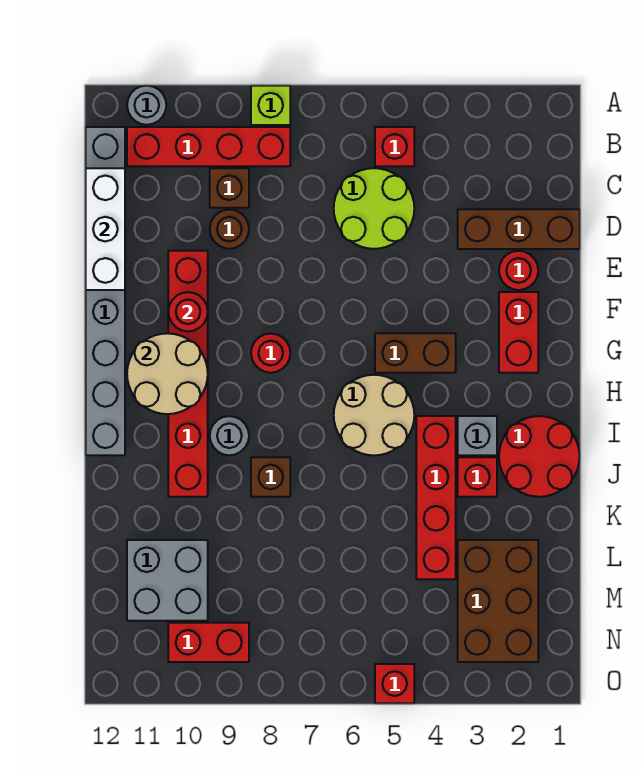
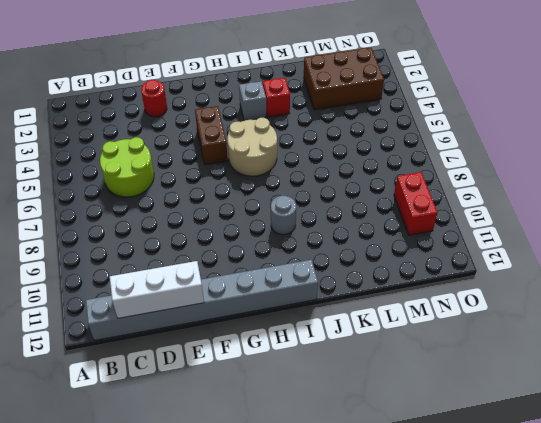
none -> lime brick A8 level 1
none -> grey round brick A11 level 1
none -> red brick B5 level 1

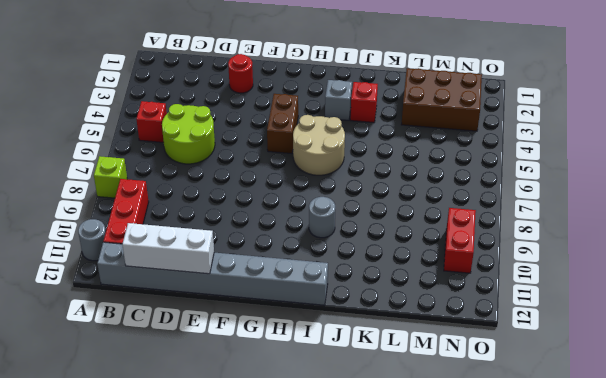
red brick B9:B11 level 1 -> red brick B8:B11 level 1
none -> brown brick C9 level 1
none -> brown brick D1:D3 level 1
none -> brown round brick D9 level 1

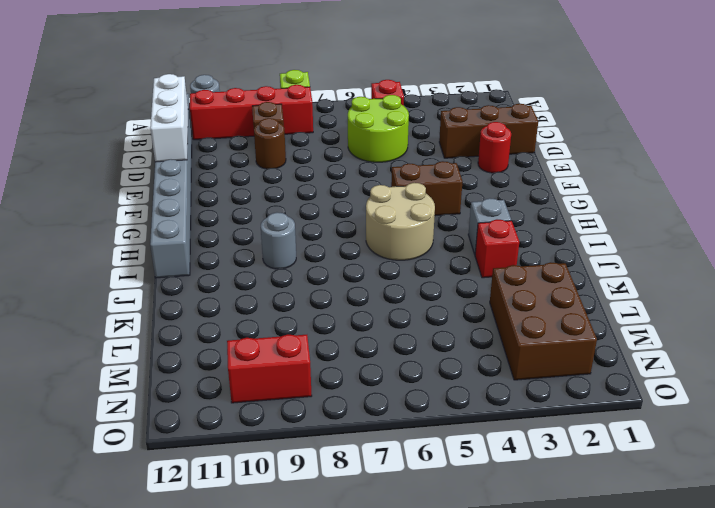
none -> red brick E10:J10 level 1
none -> red brick F2:G2 level 1
none -> red round brick G8 level 1

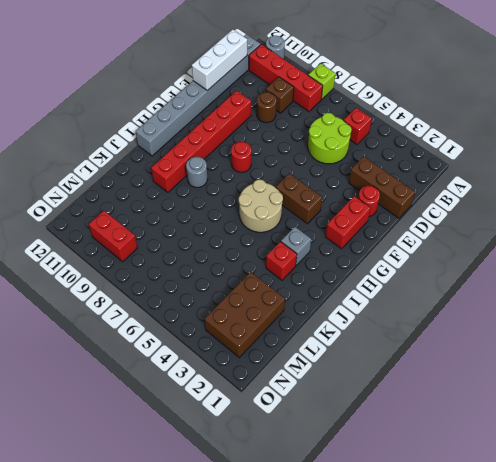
none -> red round brick I1:J2 level 1
none -> red brick I4:L4 level 1
none -> brown brick J8 level 1

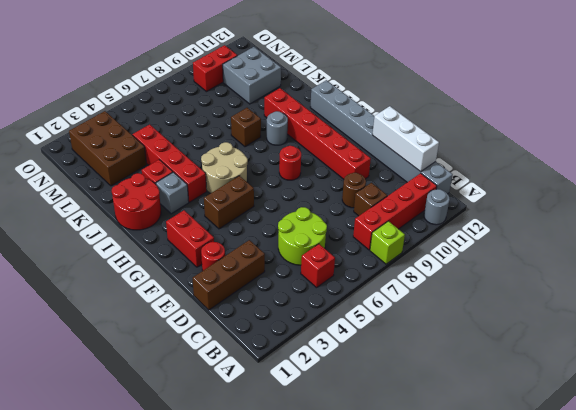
none -> red brick O5 level 1
none -> red round brick F10 level 2
none -> tan round brick G10:H11 level 2

